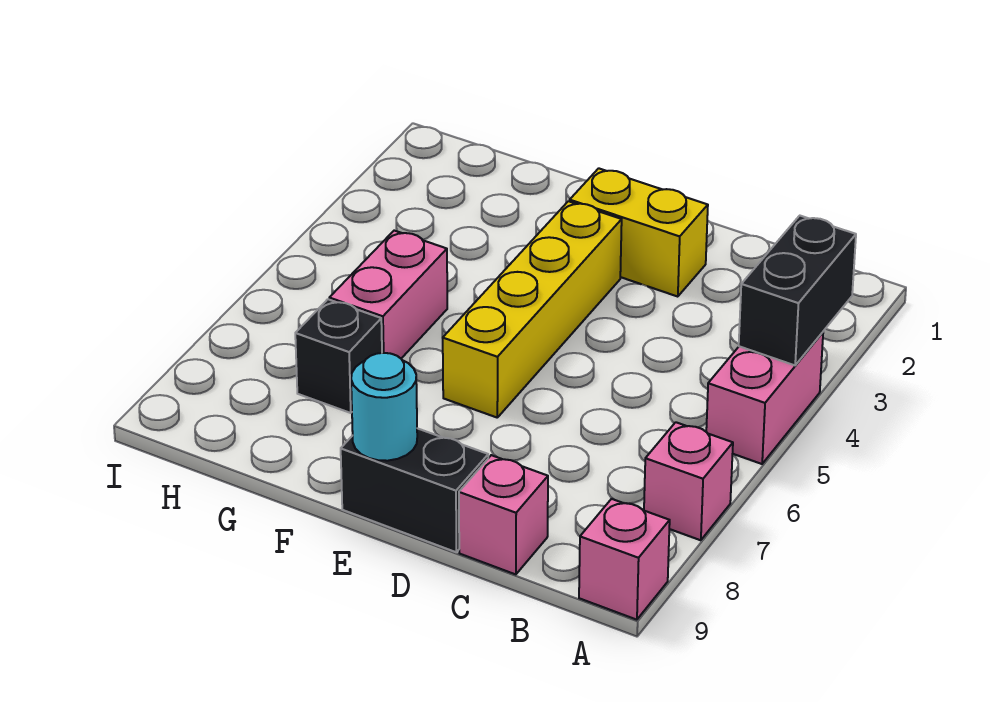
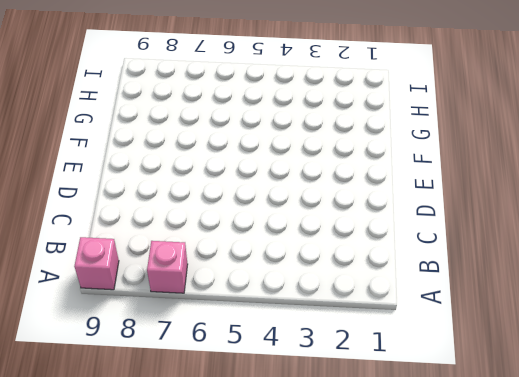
none -> pink brick A4:A5 level 1
none -> pink brick C9 level 1

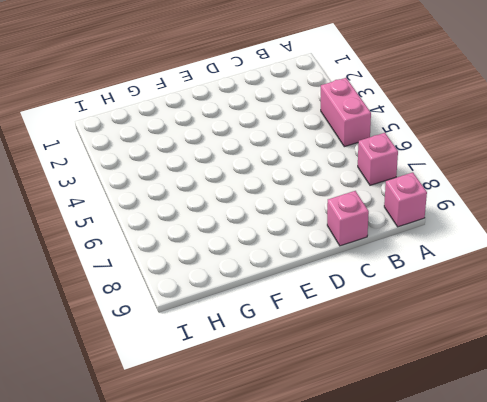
none -> yellow brick D2:E2 level 1
none -> black brick D9:E9 level 1

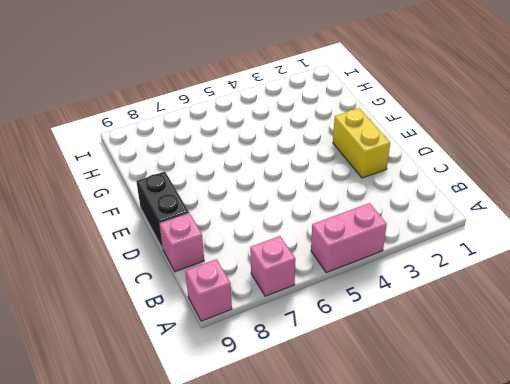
none -> yellow brick E3:E6 level 1
none -> pink brick G5:G6 level 1

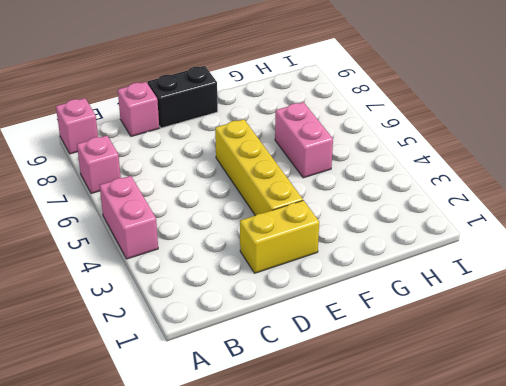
none -> black brick G7 level 1
none -> black brick A3:A4 level 2

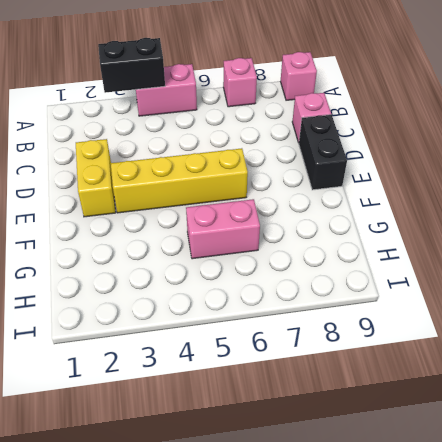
none -> black brick G7 level 1
none -> cyan round brick E9 level 2

